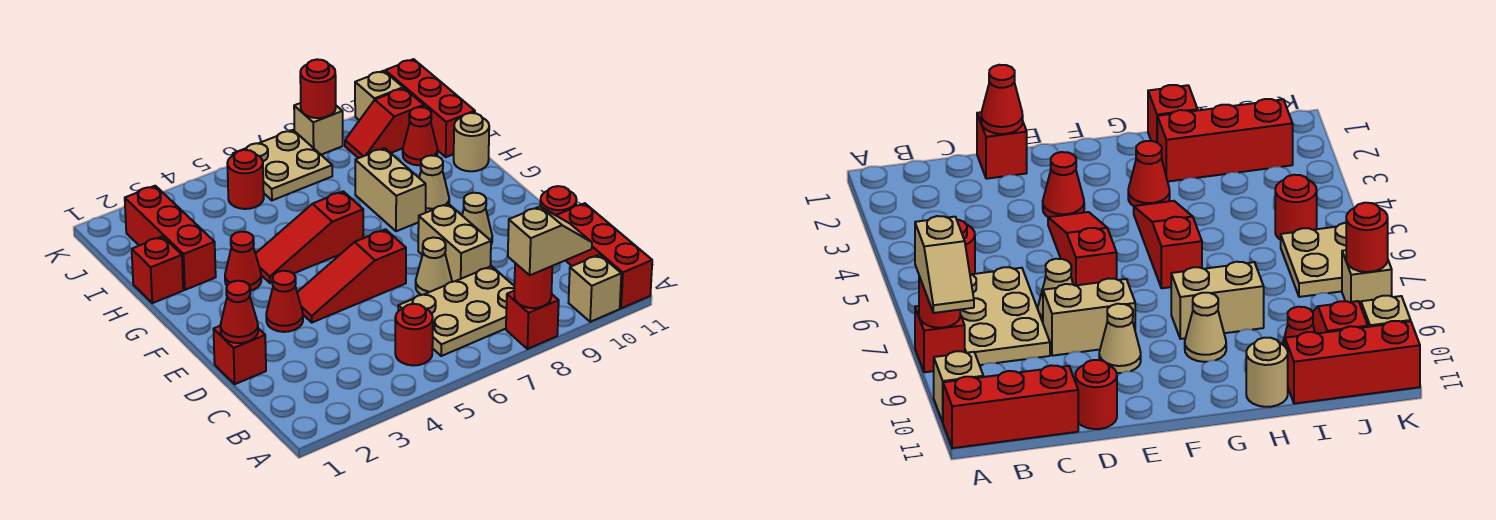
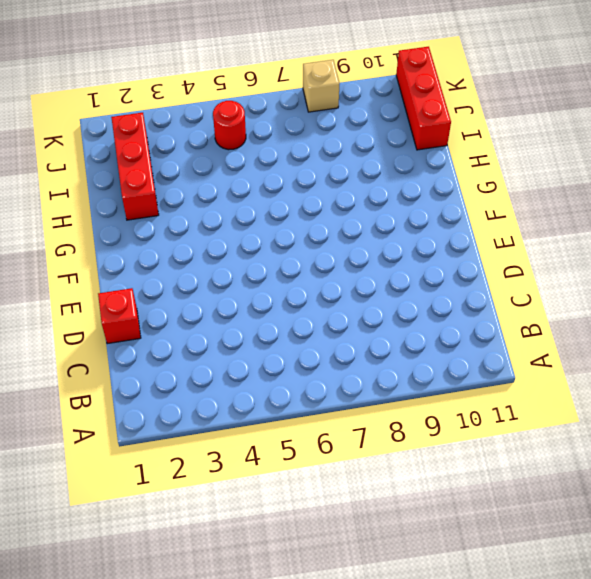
none -> red brick A8 level 1
none -> tan brick A10 level 1
none -> red brick A11:C11 level 1
none -> red round brick B5 level 1

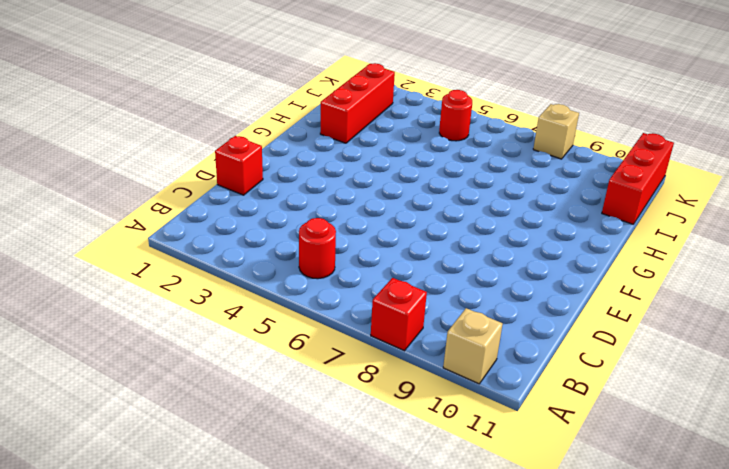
none -> red brick A11:C11 level 1
none -> tan plate B6:C8 level 1
none -> tan cone D7 level 1
none -> tan brick D8:E8 level 1

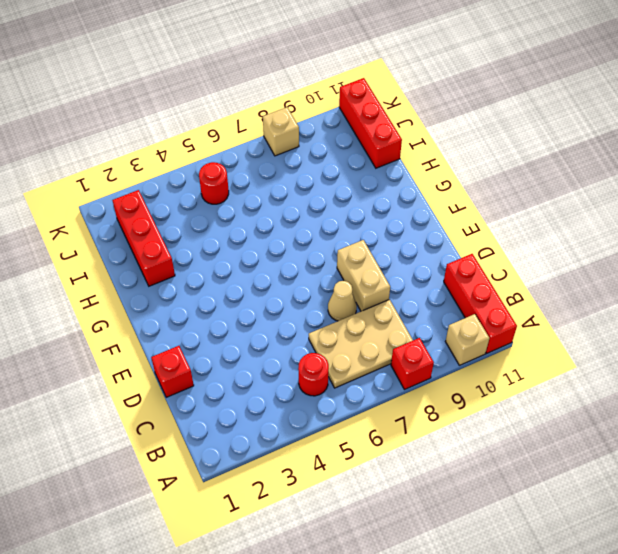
none -> red round brick D11 level 1
none -> red cone E3 level 1
none -> red slope E4:E6 level 1 top 6
none -> tan cone E9 level 1

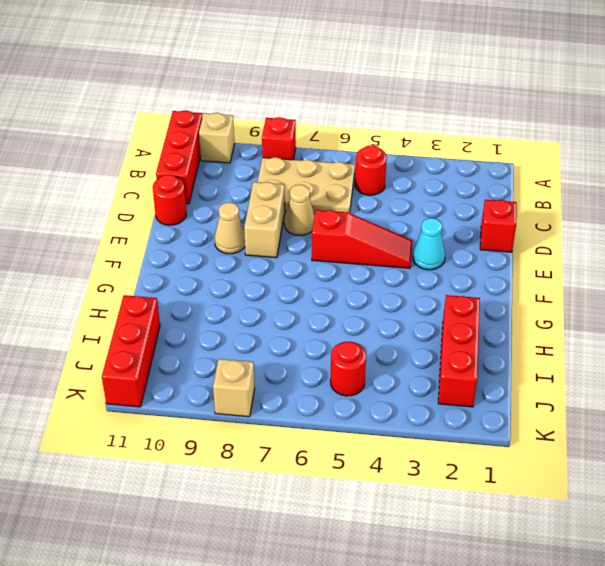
cyan cone E3 level 1 -> red cone E3 level 1
none -> red cone G3 level 1
none -> red slope G4:G6 level 1 top 6
none -> tan brick G8:H8 level 1
none -> tan cone G9 level 1

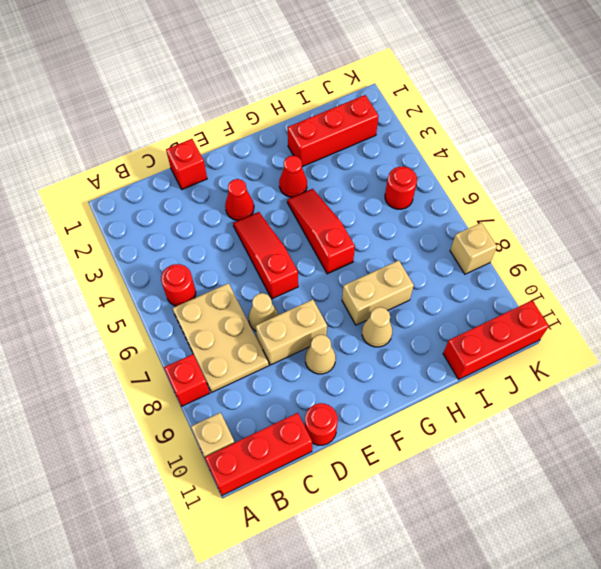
none -> red brick H1 level 1
none -> tan round brick H11 level 1
none -> red cone I10 level 1
none -> tan plate J6:K7 level 1

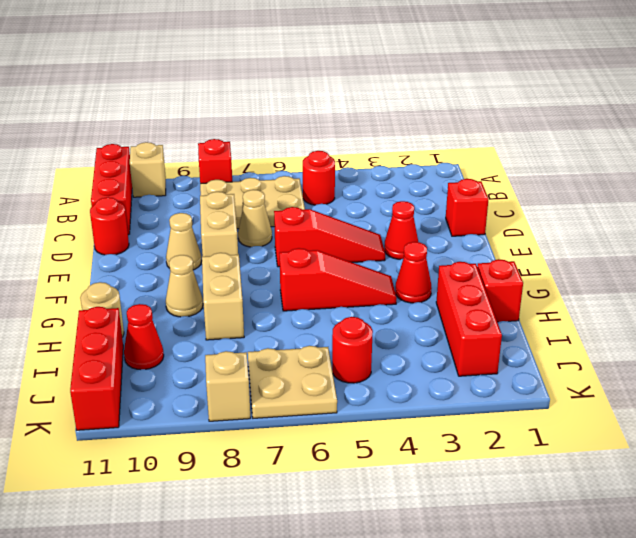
none -> red slope J9:J10 level 1 top 10
none -> tan brick K10 level 1
none -> red round brick A8 level 2
none -> red cone D1 level 2

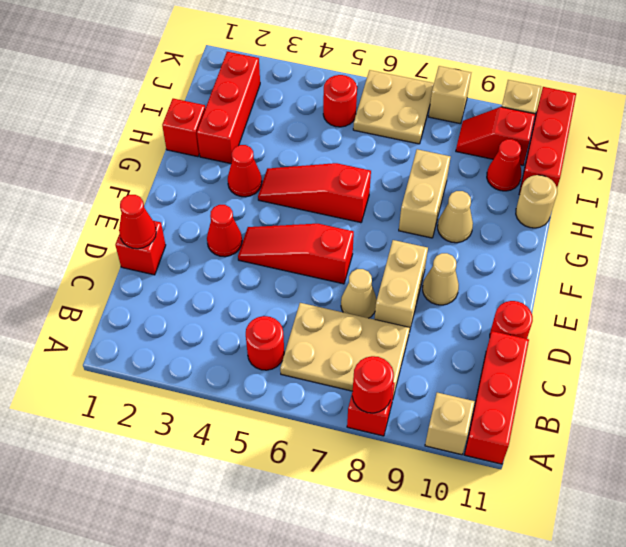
none -> red round brick K8 level 2
none -> tan slope A8:A9 level 3 top 8

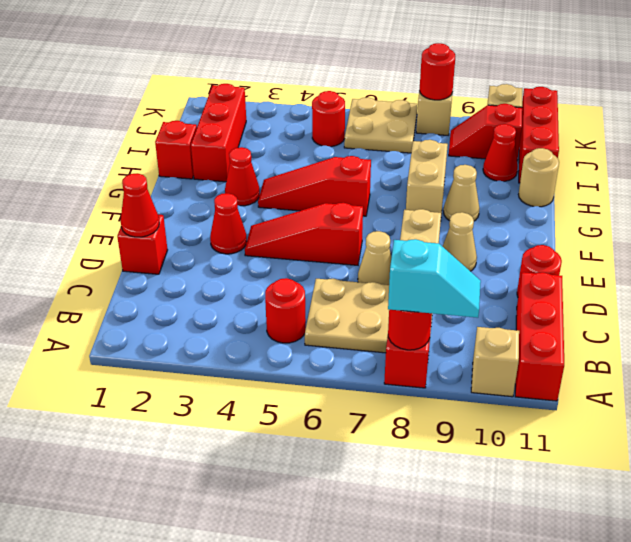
cyan slope A8:A9 level 3 top 8 -> tan slope A8:A9 level 3 top 8

